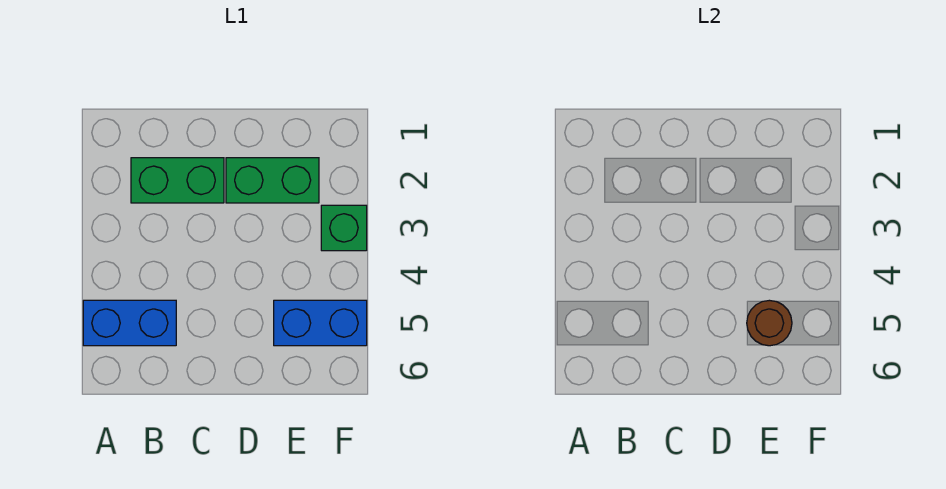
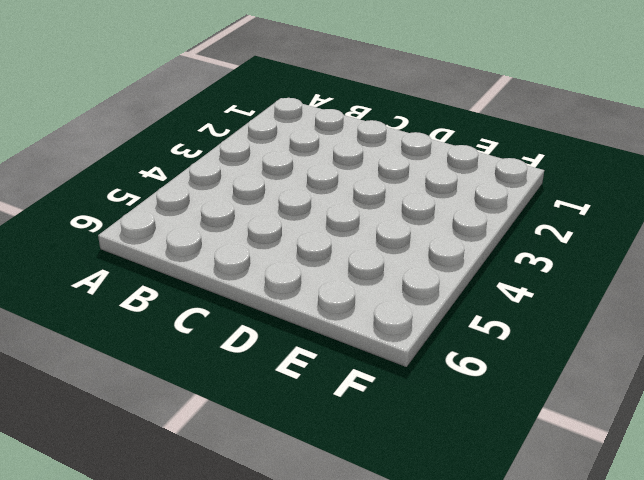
none -> blue brick A5:B5 level 1
none -> green brick B2:C2 level 1

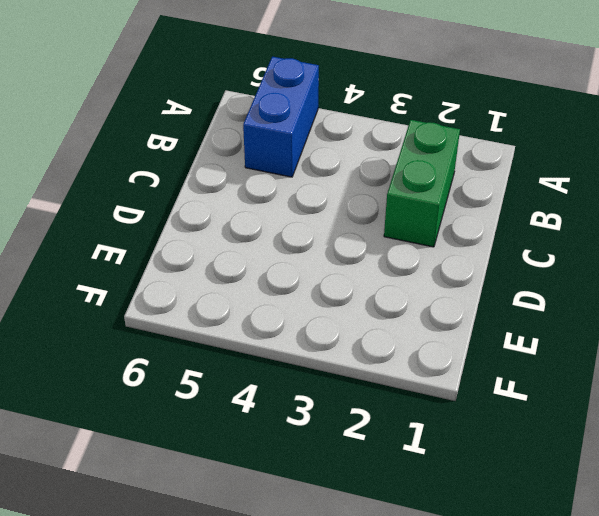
none -> green brick D2:E2 level 1
none -> blue brick E5:F5 level 1

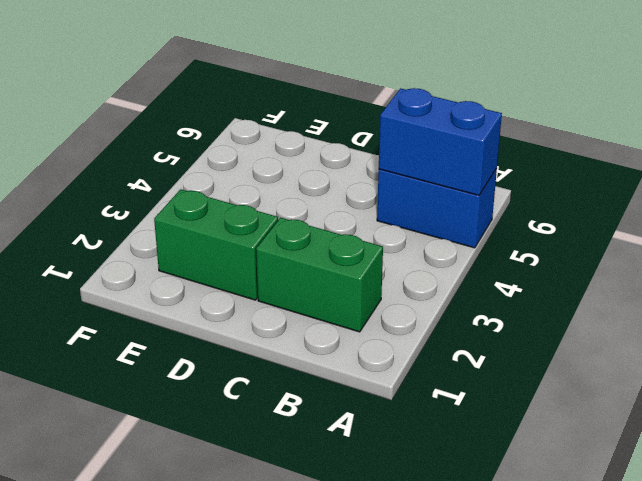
blue brick A5:B5 level 2 -> blue brick E5:F5 level 1
none -> green brick F3 level 1
none -> brown round brick E5 level 2

